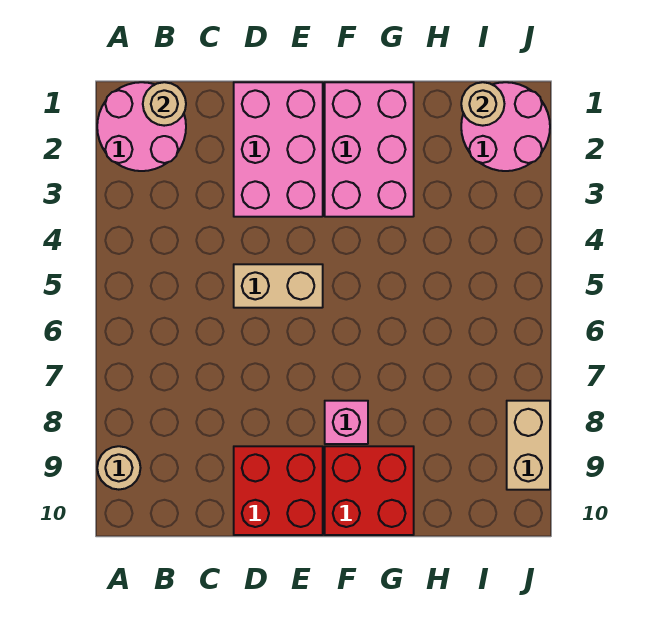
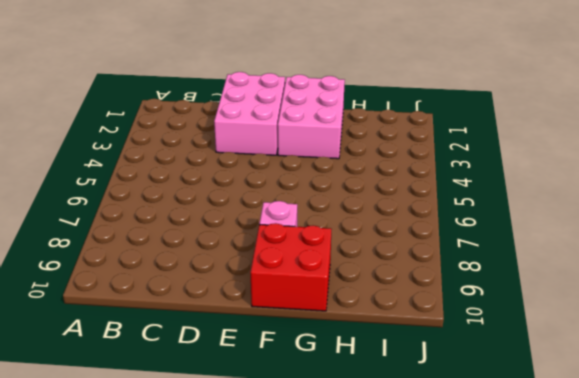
none -> pink round brick A1:B2 level 1
none -> tan round brick A9 level 1
none -> tan brick D5:E5 level 1

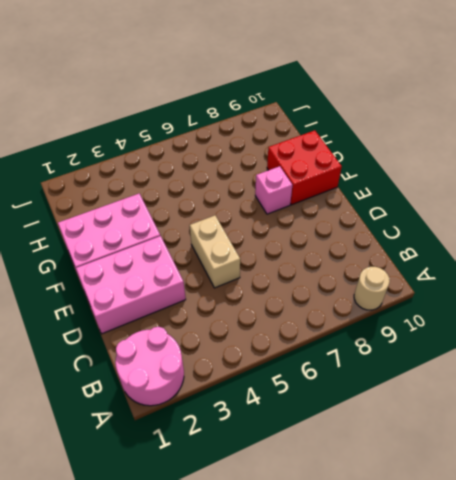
none -> red brick D9:E10 level 1
none -> pink round brick I1:J2 level 1
none -> tan brick J8:J9 level 1

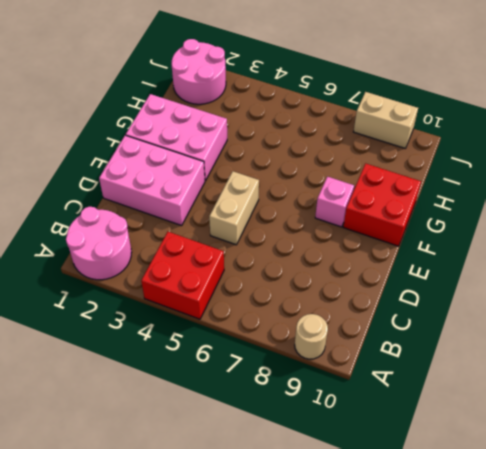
red brick A4:B5 level 1 -> red brick D9:E10 level 1
none -> tan round brick B1 level 2
none -> tan round brick I1 level 2

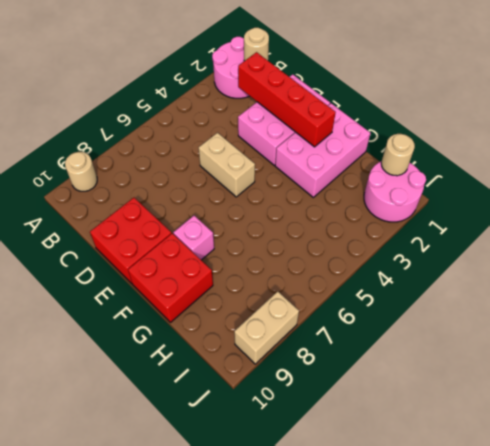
red brick C2:F2 level 2 -> none

